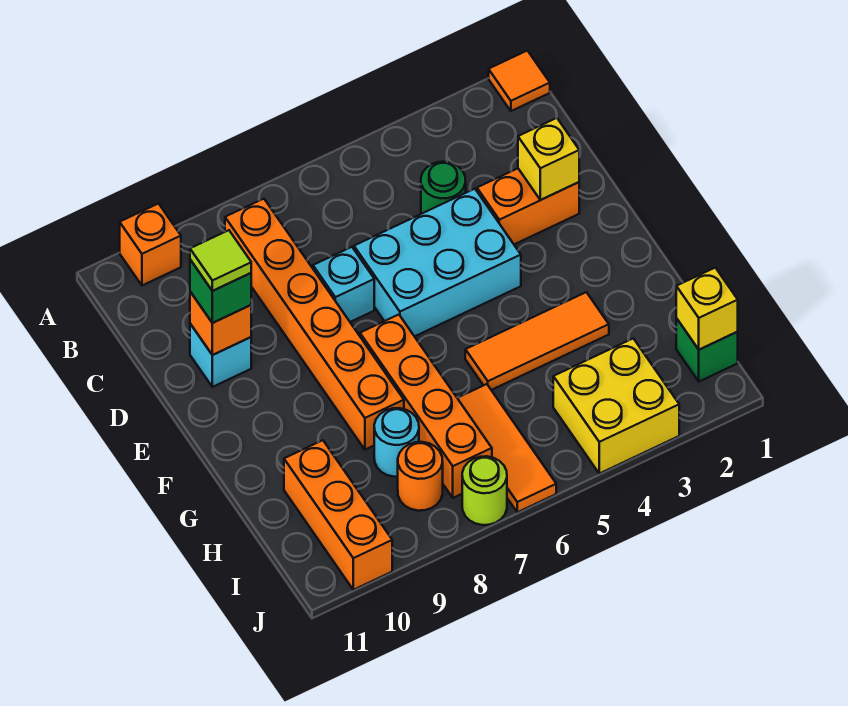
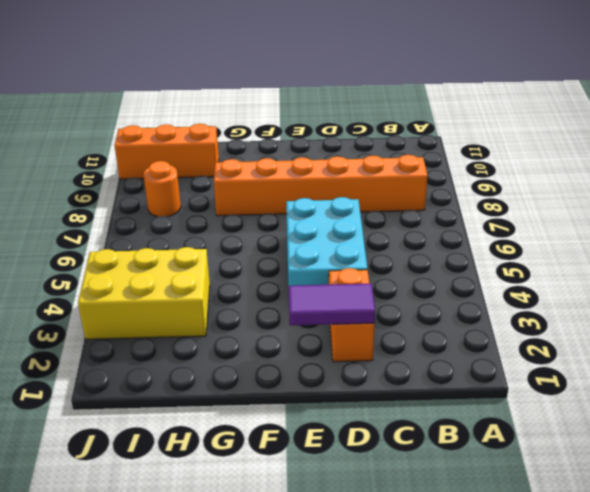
purple tile D2:E2 level 2 -> yellow brick D2 level 2
yellow brick H3:J4 level 1 -> yellow brick I3:J4 level 1
none -> orange tile A1 level 1
none -> orange brick A10 level 1
none -> green round brick C4 level 1

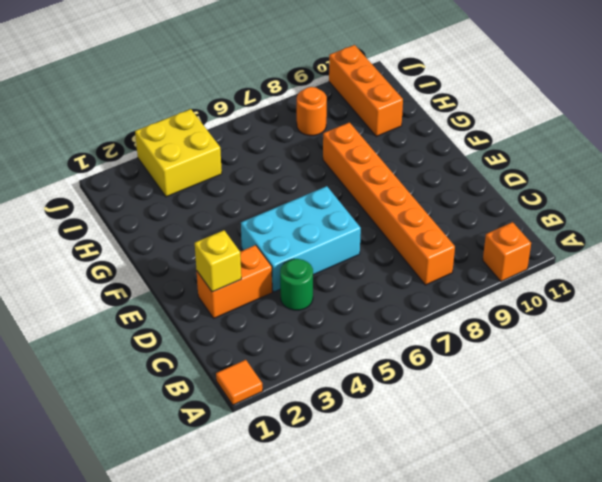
none -> cyan brick D7 level 1
none -> cyan brick D10 level 1
none -> orange brick F7:I7 level 1

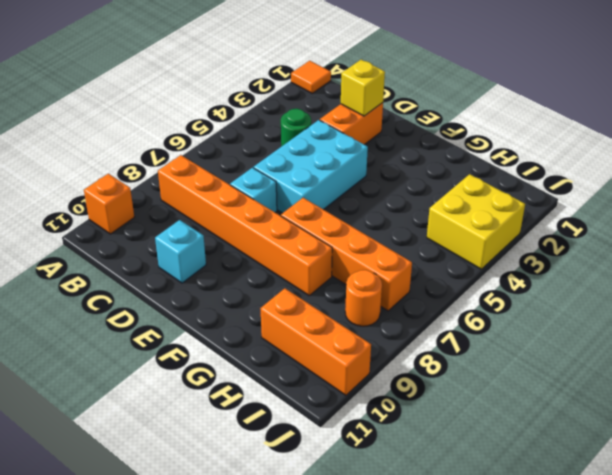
none -> orange tile G3:G5 level 1
none -> orange tile H6:J6 level 1
none -> cyan round brick H8 level 1

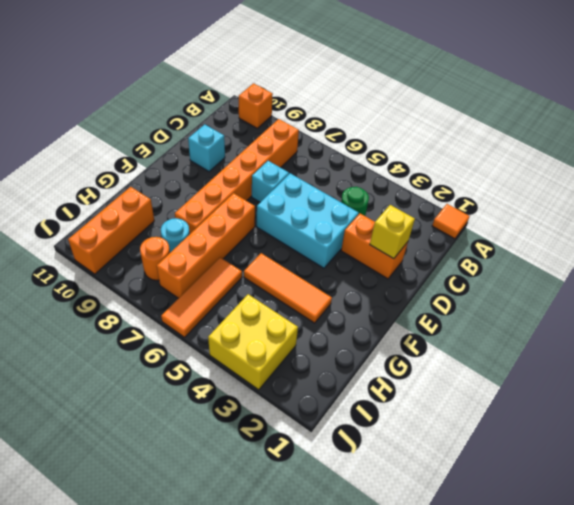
none -> green brick I1 level 1
none -> lime round brick J7 level 1
none -> orange brick D10 level 2

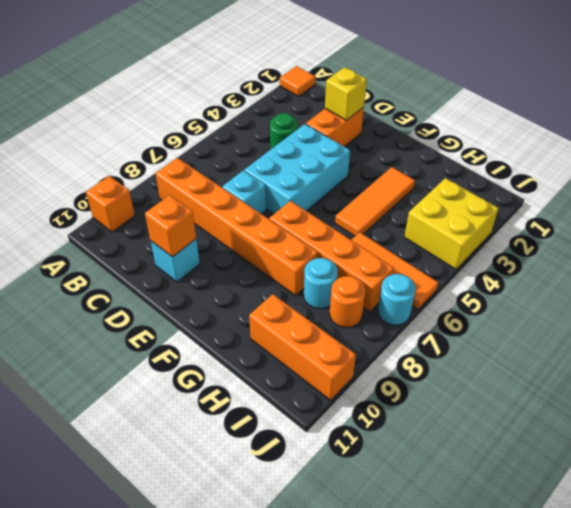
cyan round brick J7 level 1 -> lime round brick J7 level 1
none -> green brick I1 level 1
none -> yellow brick I1 level 2
none -> green brick D10 level 3

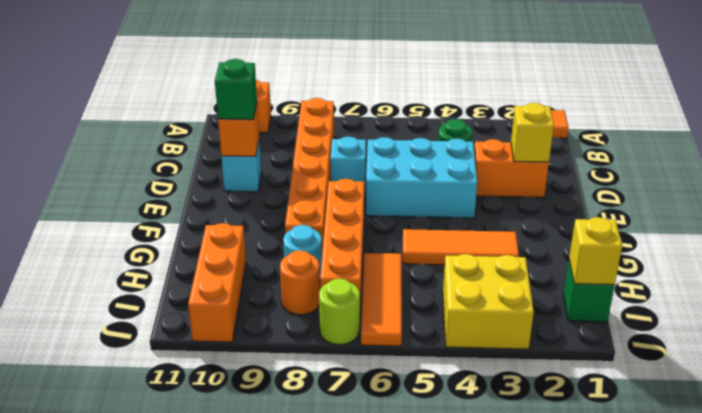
none -> lime tile D10 level 4

